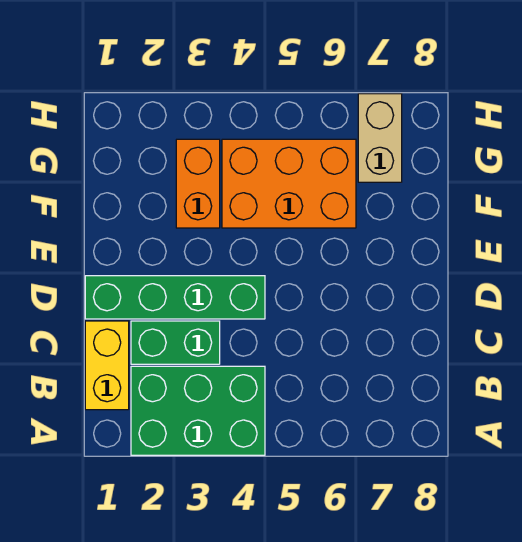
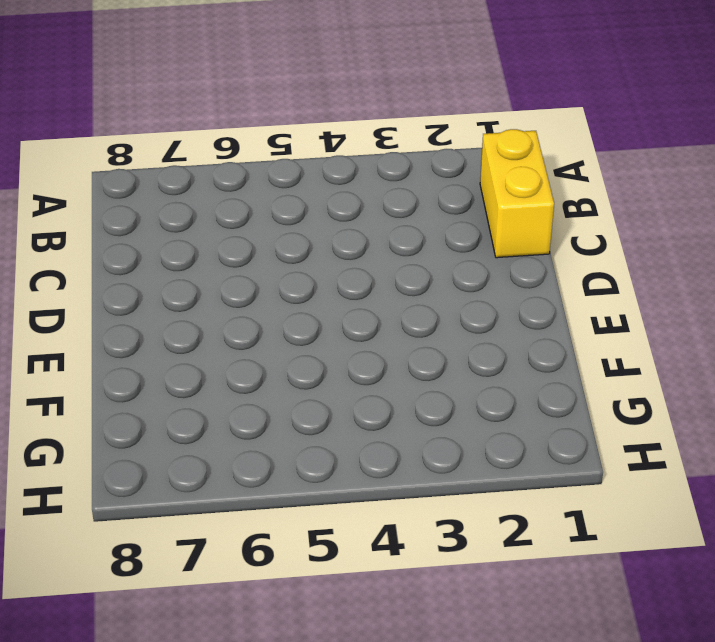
none -> green brick A2:B4 level 1
none -> green brick C2:C3 level 1

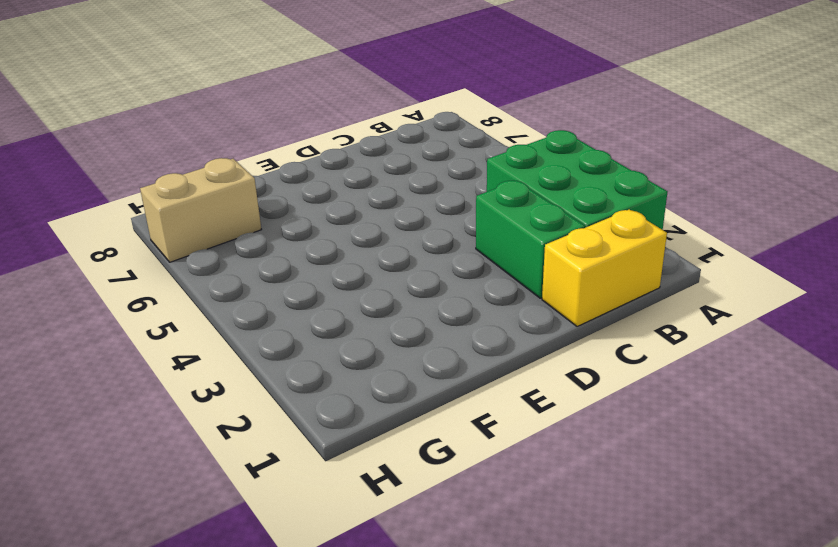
none -> green brick D1:D4 level 1
none -> orange brick F3:G3 level 1

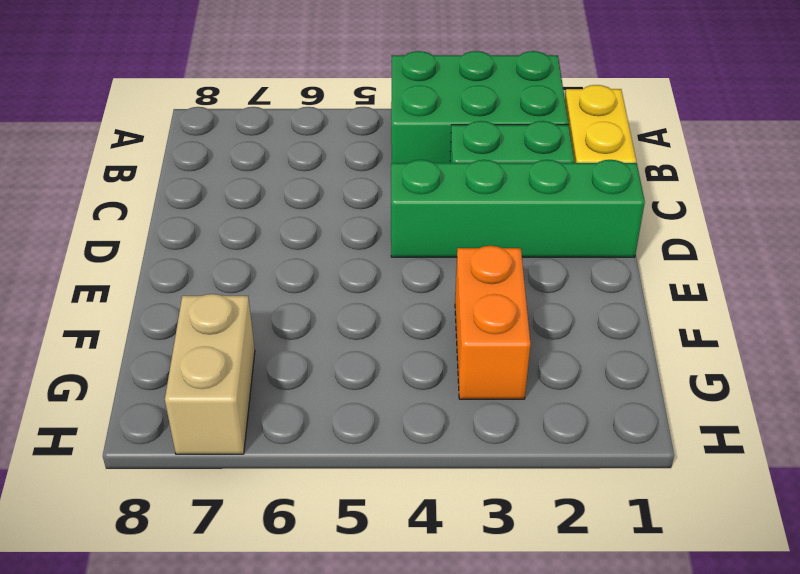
none -> orange brick F4:G6 level 1

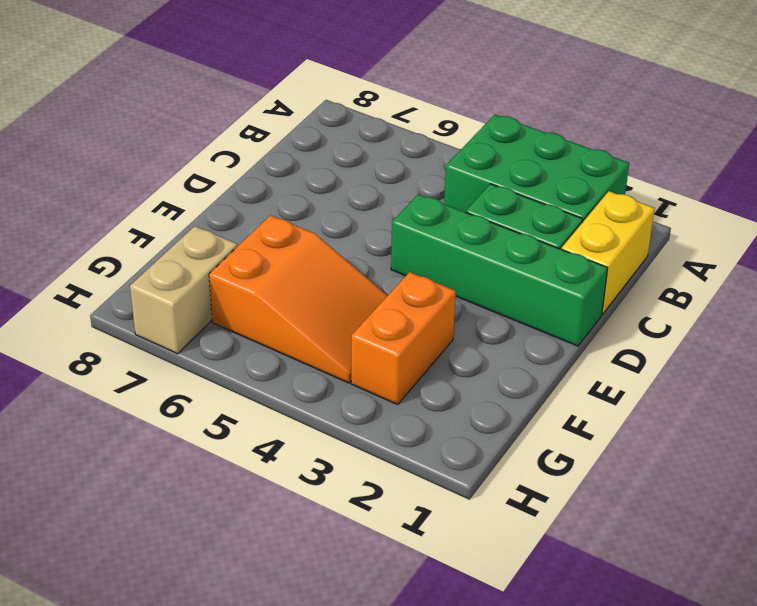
orange slope F4:G6 level 1 top 6 -> orange brick F4:G6 level 1

